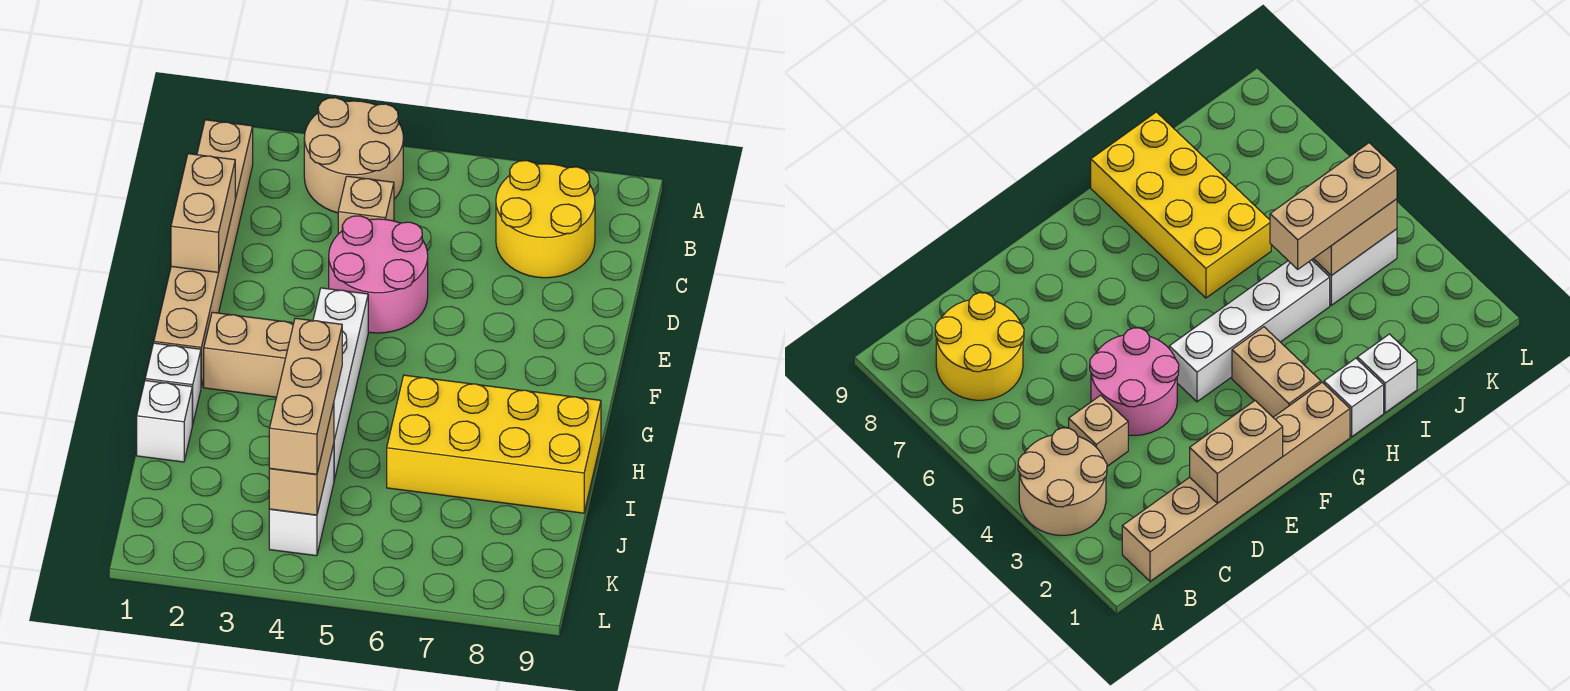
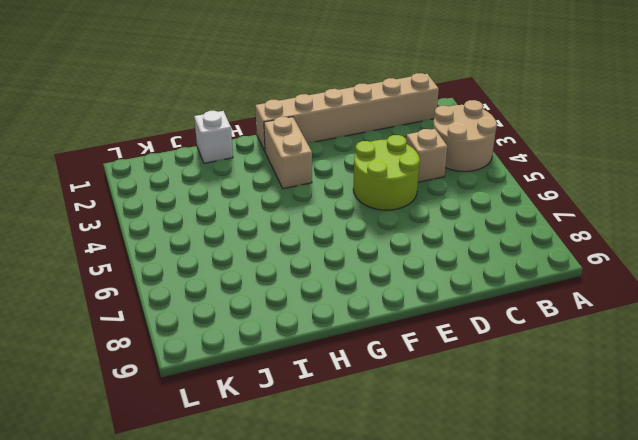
lime round brick D4:E5 level 1 -> pink round brick D4:E5 level 1
none -> yellow round brick B7:C8 level 1
none -> white brick F4:I4 level 1
none -> white brick H1 level 1

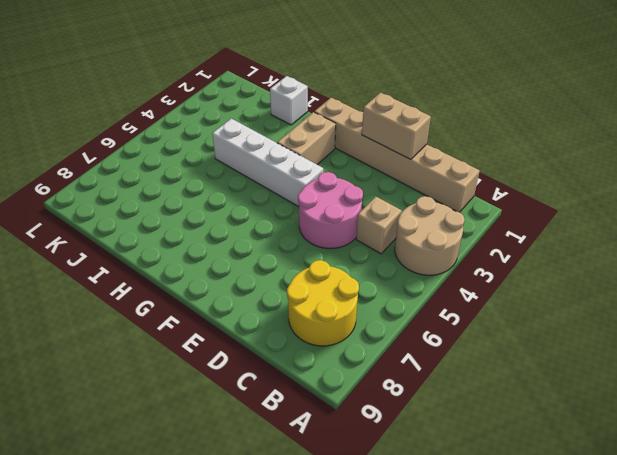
none -> white brick H1 level 1
none -> yellow brick H6:I9 level 1
none -> white brick J4:K4 level 1

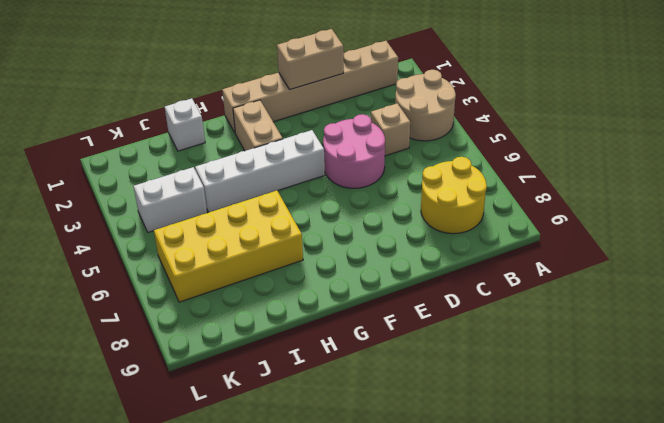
yellow brick H6:K7 level 1 -> yellow brick H6:I9 level 1
none -> white brick H1 level 1
none -> tan brick J4:K4 level 2
none -> tan brick I4:K4 level 3

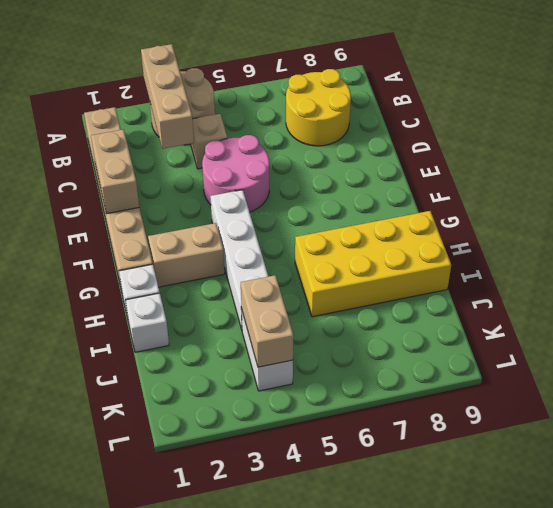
tan brick A3:C3 level 2 -> tan brick I4:K4 level 3

